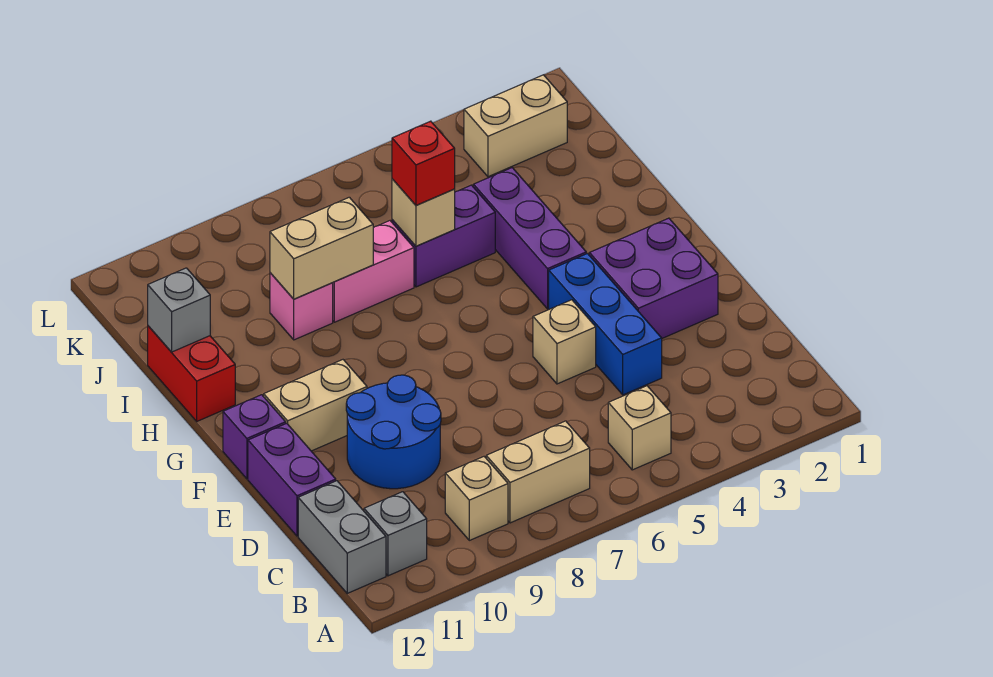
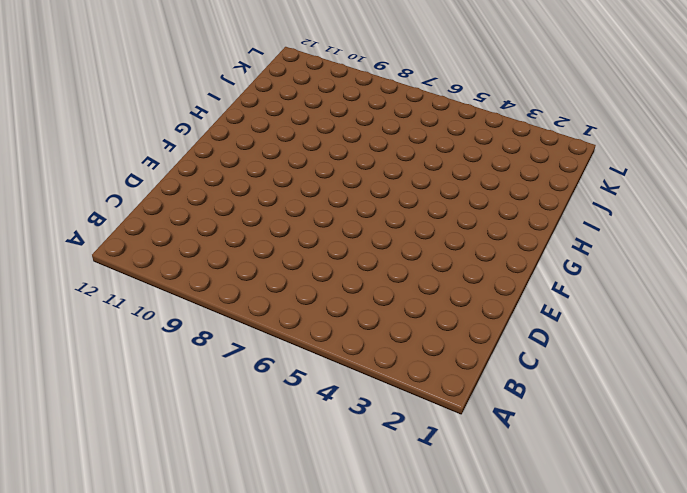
none -> tan brick B5 level 1
none -> tan brick B7:B8 level 1
none -> tan brick B9 level 1

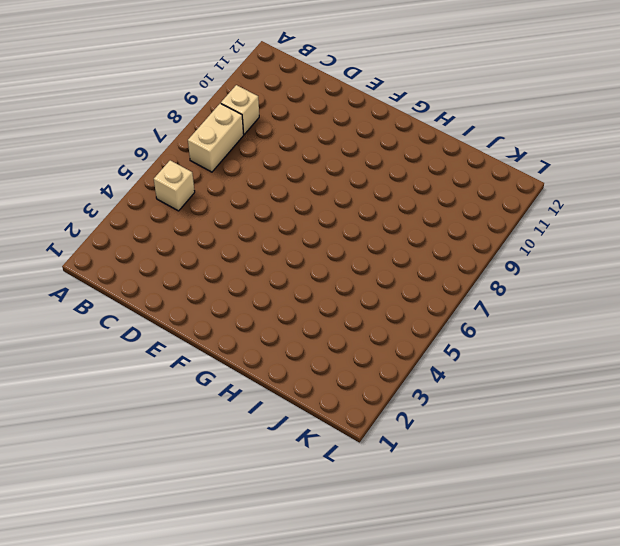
none -> grey brick B11 level 1
none -> grey brick B12:C12 level 1
none -> blue brick D4:F4 level 1

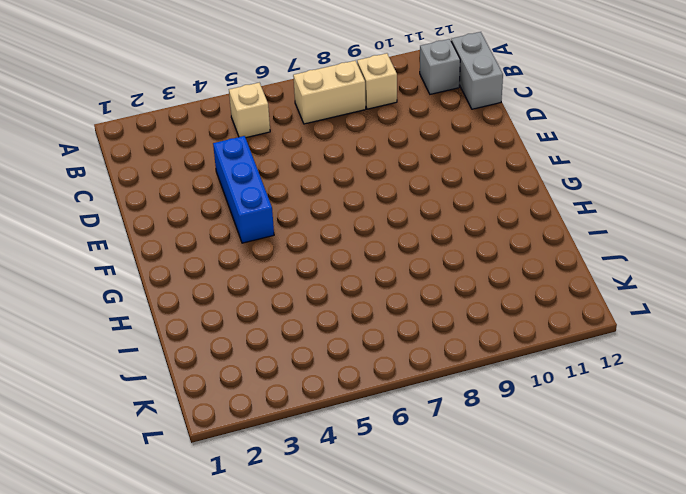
none -> blue round brick D9:E10 level 1
none -> purple brick D12:E12 level 1
none -> purple brick E2:F3 level 1

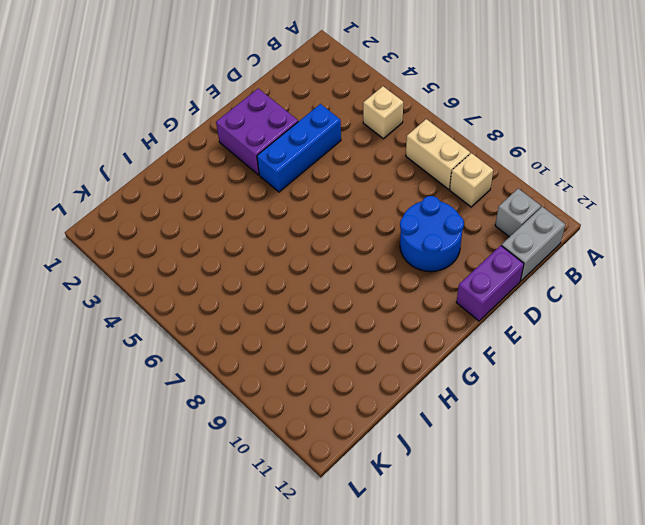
none -> tan brick E5 level 1
none -> tan brick F10:F11 level 1
none -> purple brick F12 level 1

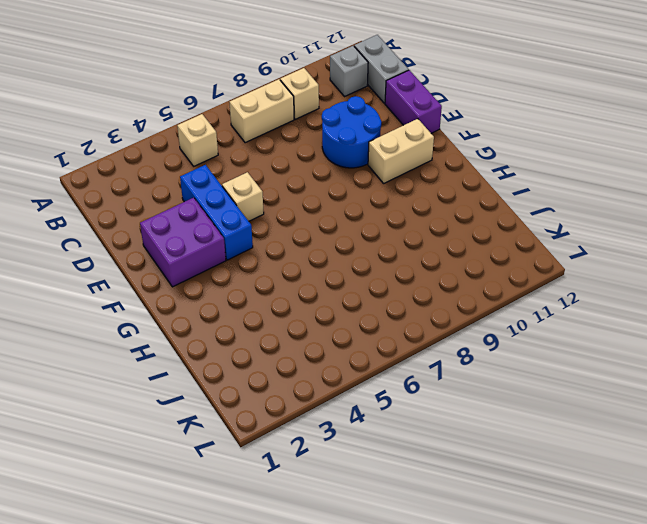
none -> purple brick F12 level 1
none -> purple brick G4:I4 level 1
none -> red brick H12:I12 level 1

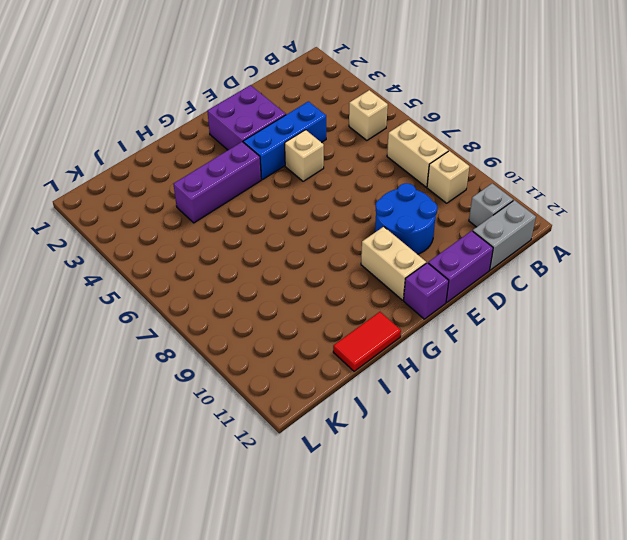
red tile H12:I12 level 1 -> red brick H12:I12 level 1
none -> purple brick I5:I6 level 1
none -> pink brick I7:I8 level 1
none -> pink brick I9 level 1

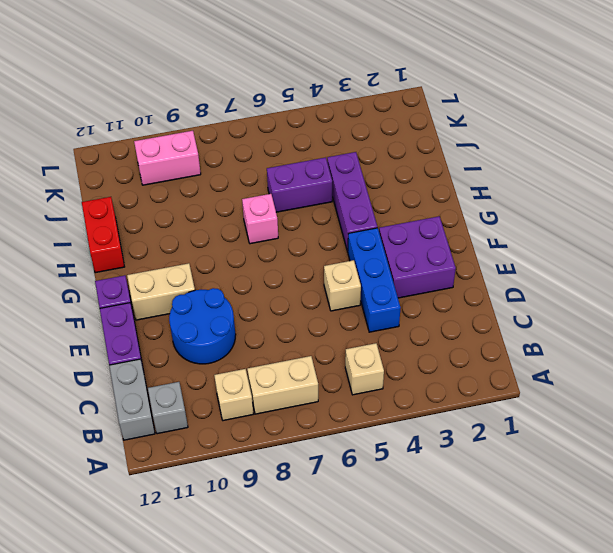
pink brick H7 level 1 -> pink brick I9 level 1
pink brick K9:K10 level 1 -> pink brick I7:I8 level 1
none -> tan brick K2:K3 level 1
none -> tan brick I6 level 2
none -> tan brick I8:I9 level 2

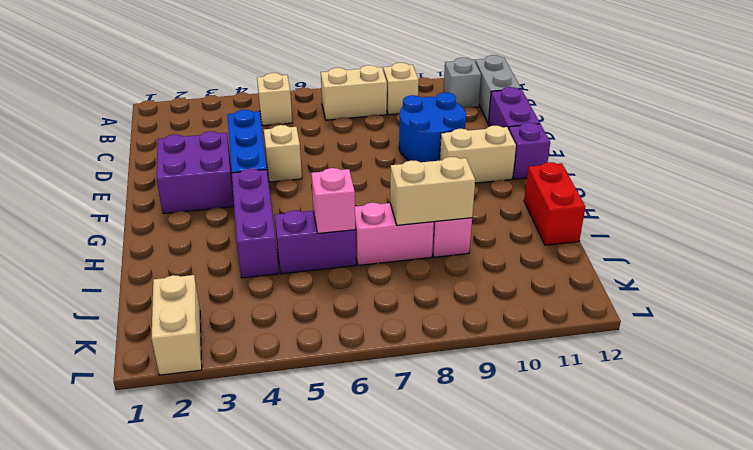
pink brick I6 level 2 -> tan brick I6 level 2
tan brick K2:L2 level 1 -> tan brick K2:K3 level 1
none -> grey brick I12 level 2
none -> red brick I6 level 3

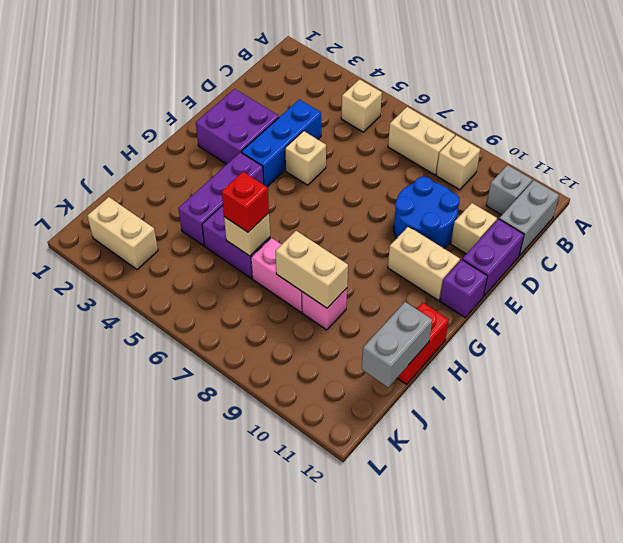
tan brick D11 level 1 -> none
grey brick I12:J12 level 2 -> grey brick I12 level 2

